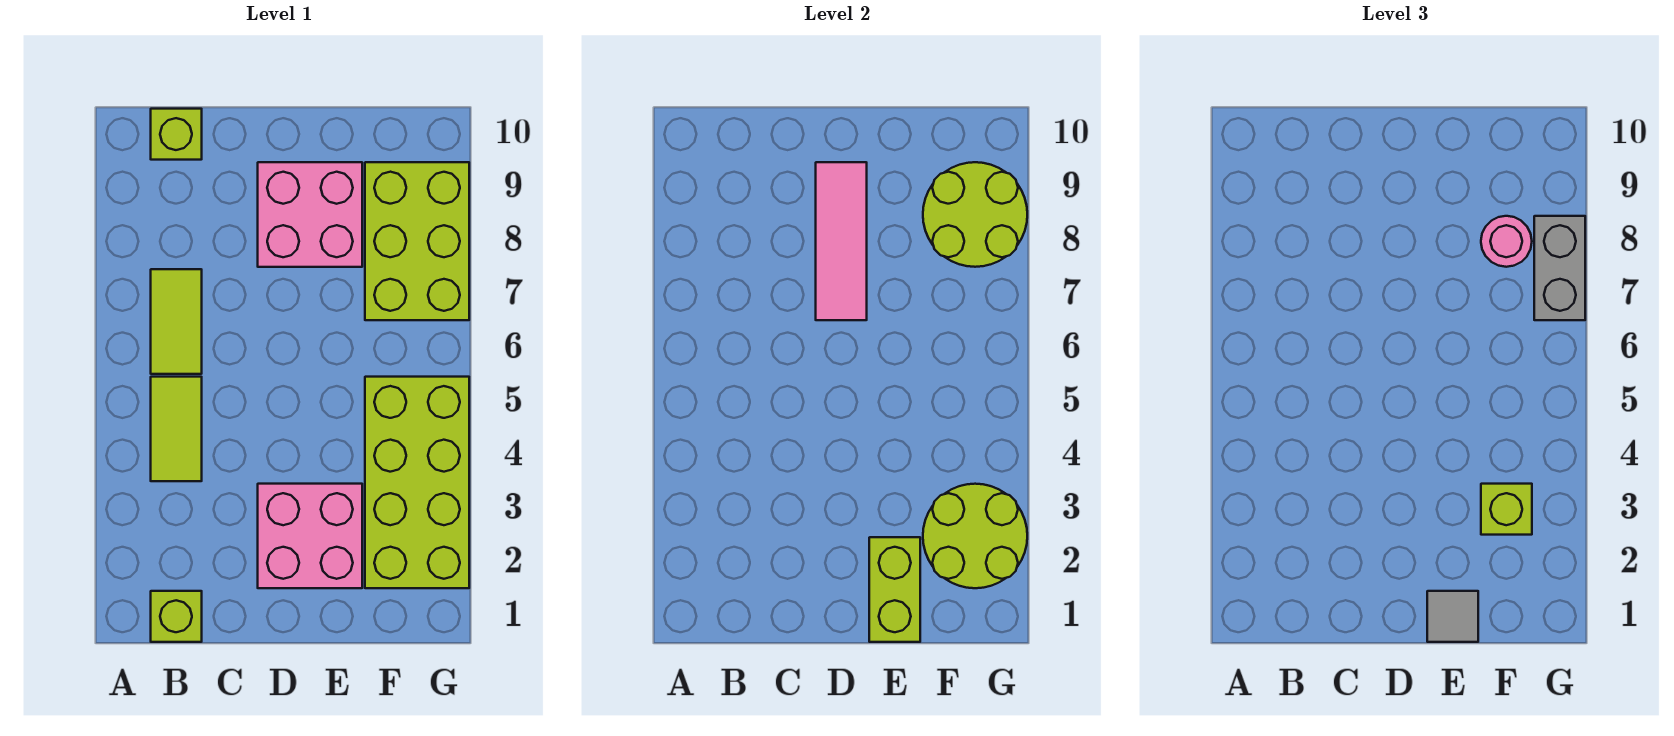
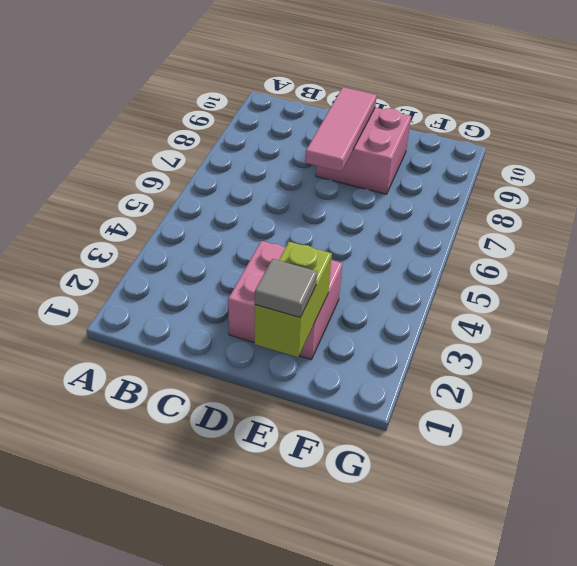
none -> lime brick B1 level 1
none -> lime tile B4:B5 level 1
none -> lime tile B6:B7 level 1

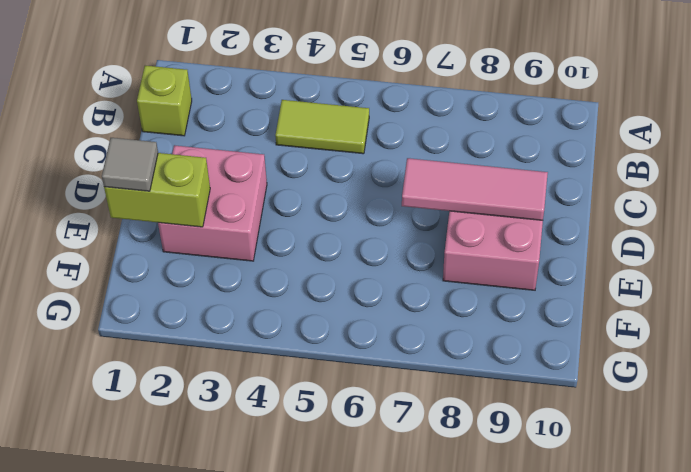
none -> lime tile B6:B7 level 1
none -> lime brick B10 level 1
none -> lime brick F2:G5 level 1

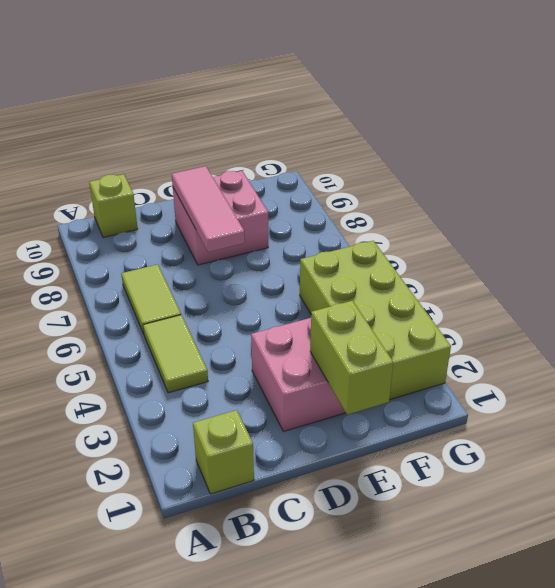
none -> lime brick F7:G9 level 1
none -> lime round brick F2:G3 level 2
none -> lime round brick F8:G9 level 2

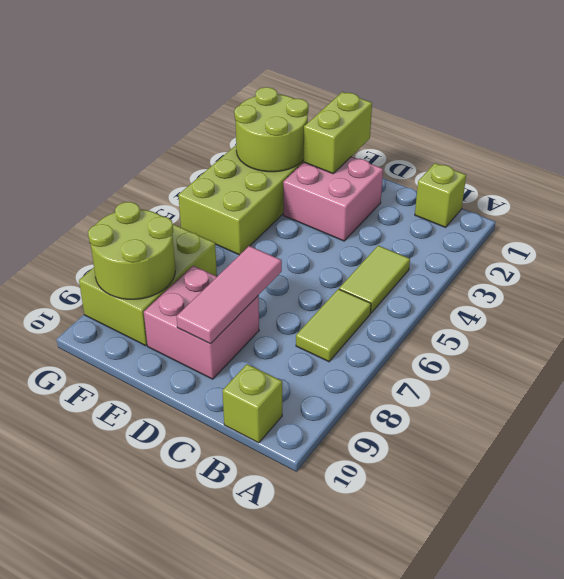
none -> grey tile E1 level 3
none -> lime brick F3 level 3
none -> pink round brick F8 level 3

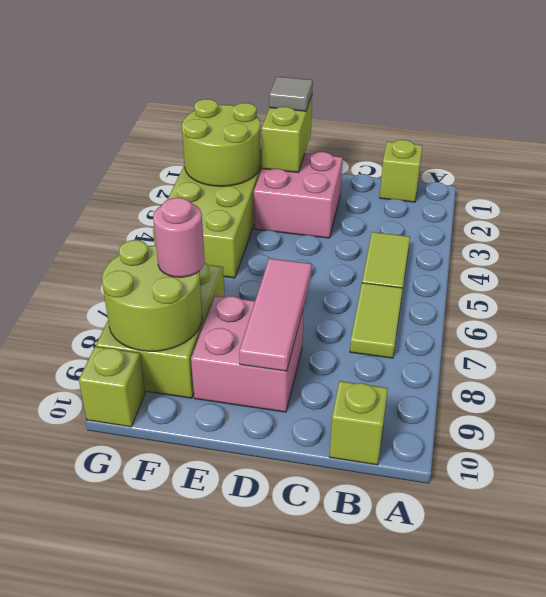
lime brick G10 level 1 -> lime brick F3 level 3
none -> grey brick G7:G8 level 3

